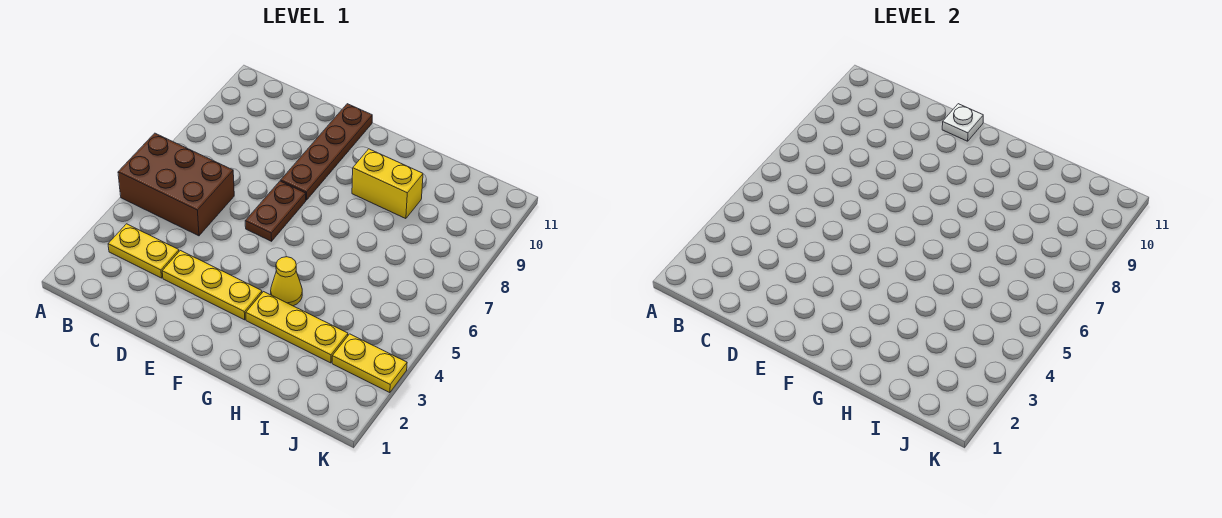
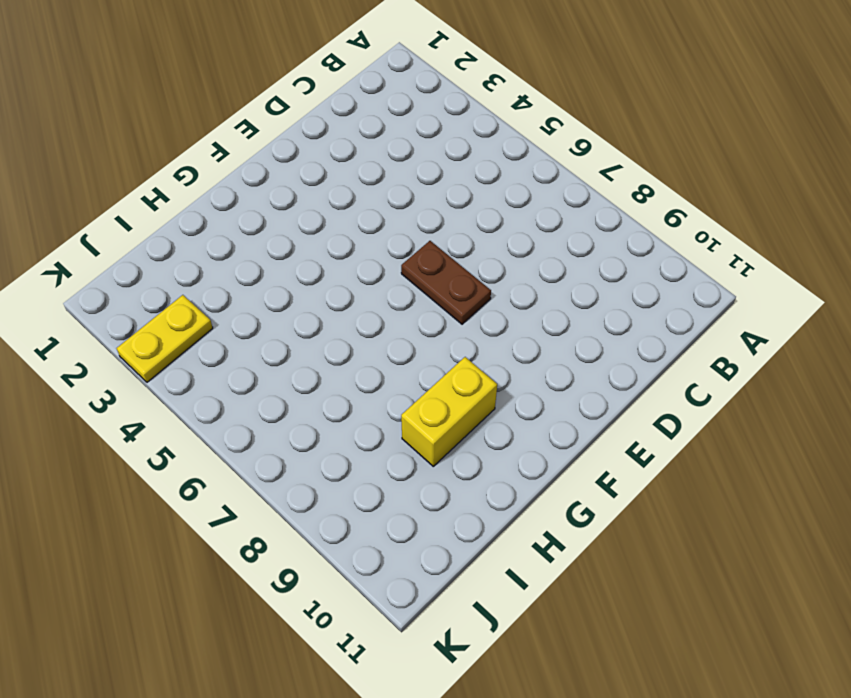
none -> brown brick A5:C6 level 1
none -> yellow plate B3:C3 level 1

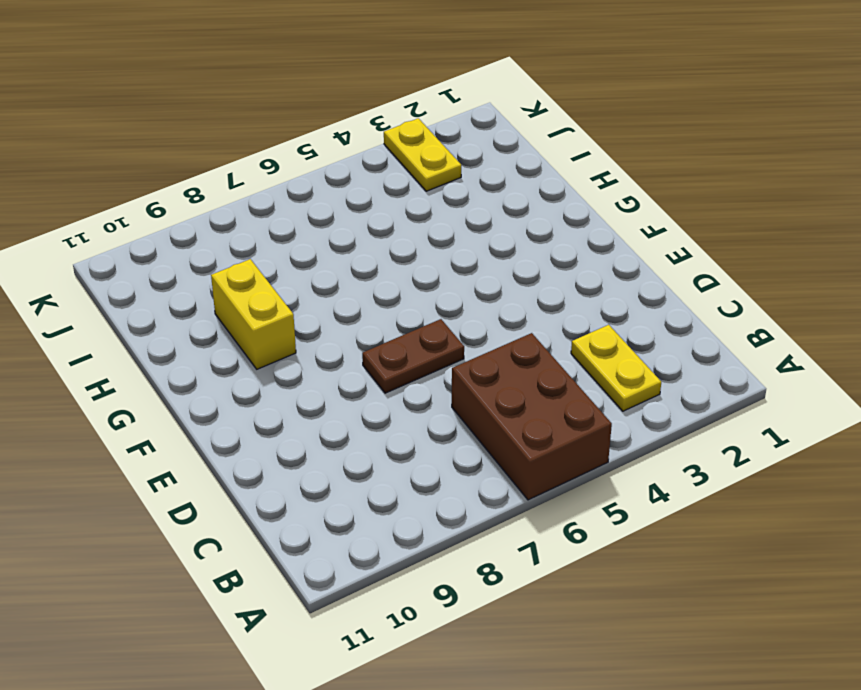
none -> yellow plate D3:F3 level 1
none -> brown plate E8:E11 level 1

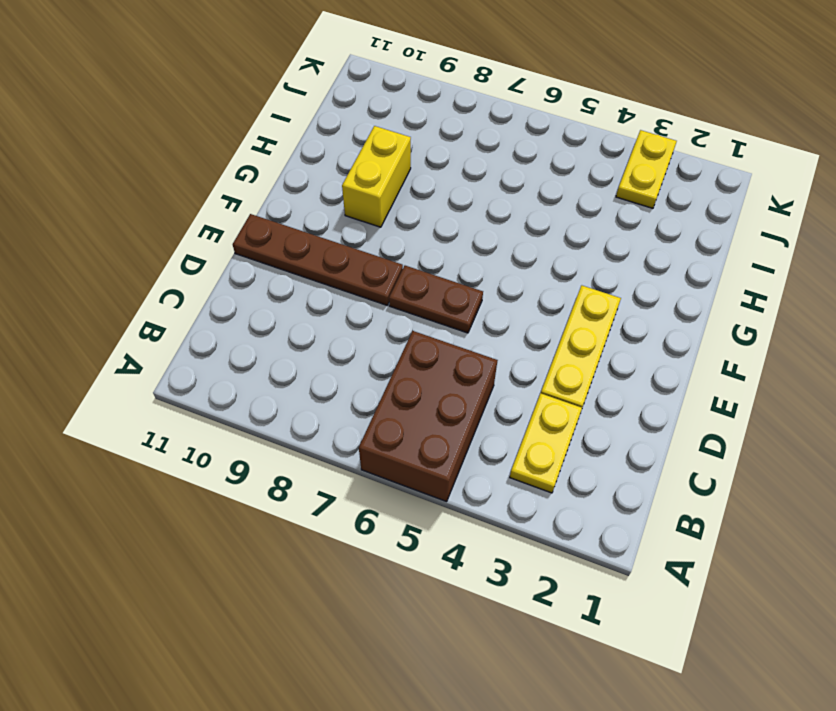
none -> yellow plate G3:I3 level 1
none -> yellow cone G4 level 1

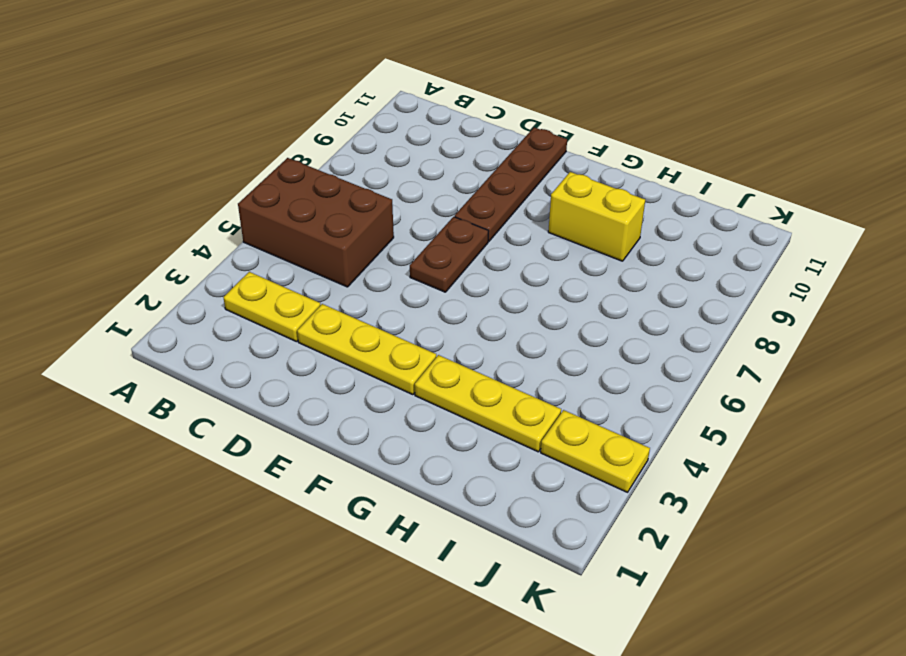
none -> yellow cone G4 level 1
none -> white plate E11 level 2

